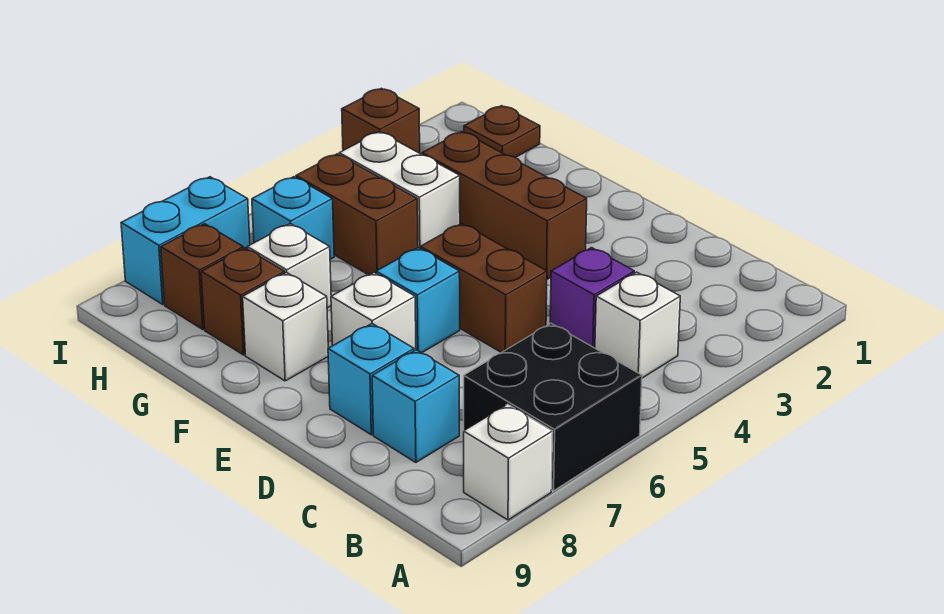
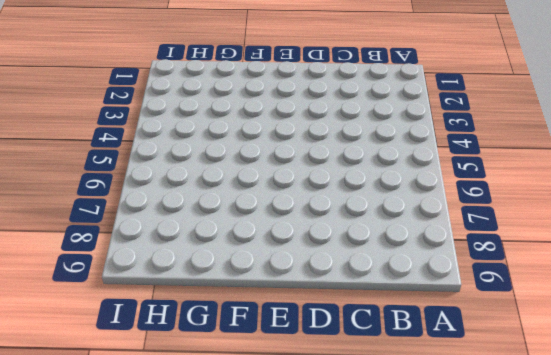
none -> black brick A6:B7 level 1
none -> white brick A8 level 1
none -> white brick B4 level 1

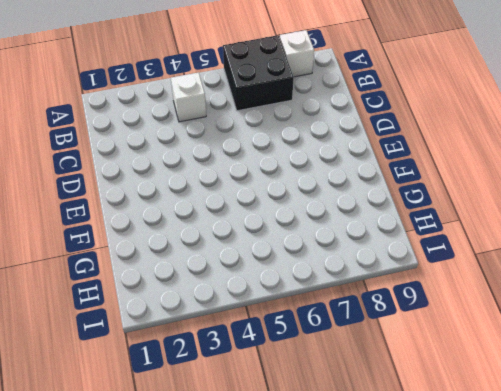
none -> purple brick C4 level 1
none -> cyan brick C8 level 1
none -> brown brick D5:E5 level 1

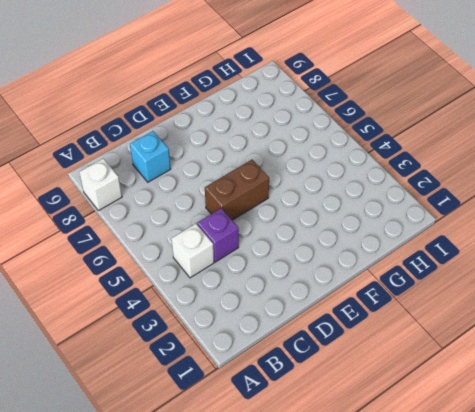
none -> black brick A6:B7 level 1
none -> cyan brick D8 level 1
none -> brown brick E3:G3 level 1

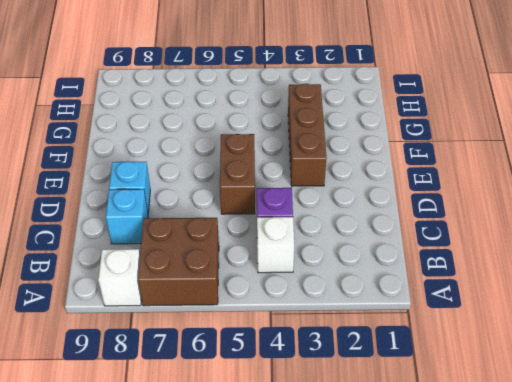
brown brick A6:B7 level 1 -> black brick A6:B7 level 1
none -> cyan brick E6 level 1
none -> white brick E7 level 1
none -> white brick F8 level 1

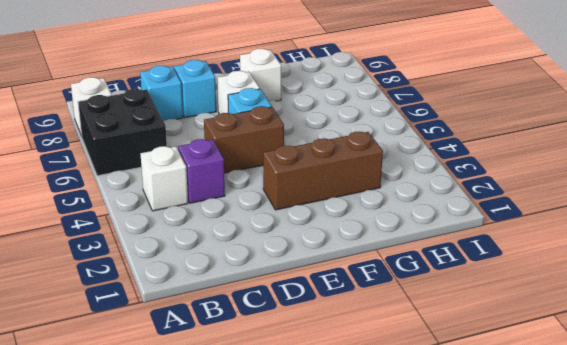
none -> white brick G4:H4 level 1
none -> brown brick G5:H5 level 1
none -> white brick G7 level 1

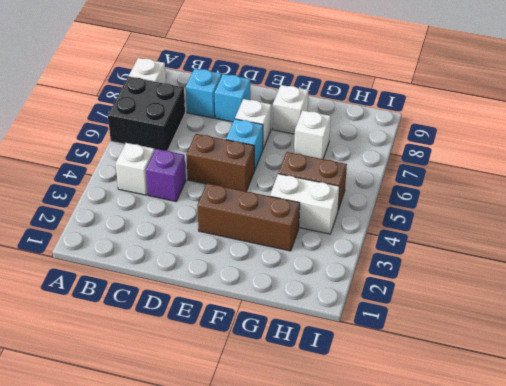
none -> brown brick G8 level 1
none -> brown plate H1 level 1
none -> cyan brick H6 level 1

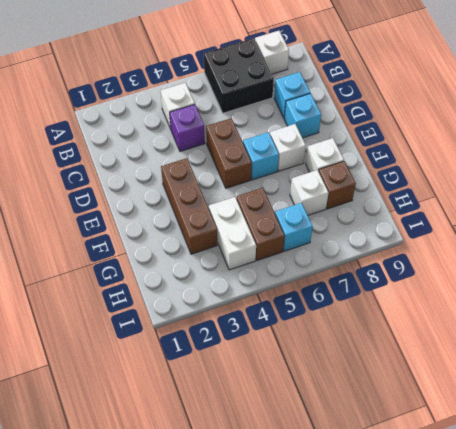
none -> brown plate H1 level 1
none -> brown brick H8 level 1
none -> brown brick I3 level 1

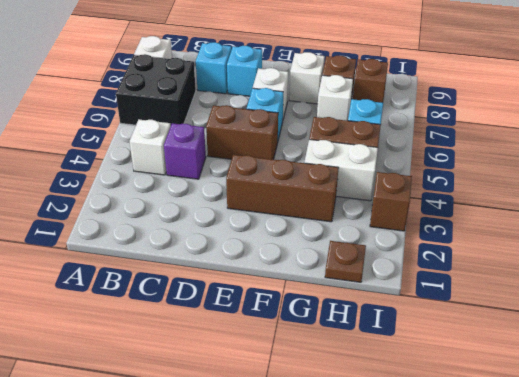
none -> cyan brick I7:I8 level 1

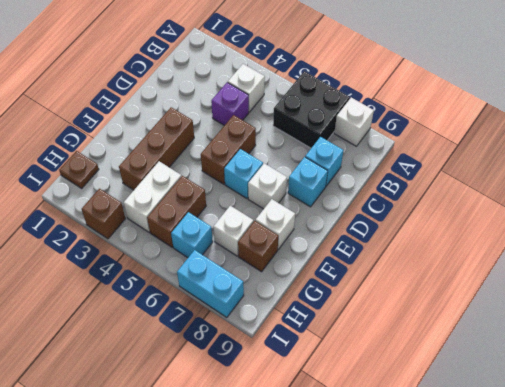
none -> brown brick H8 level 1

